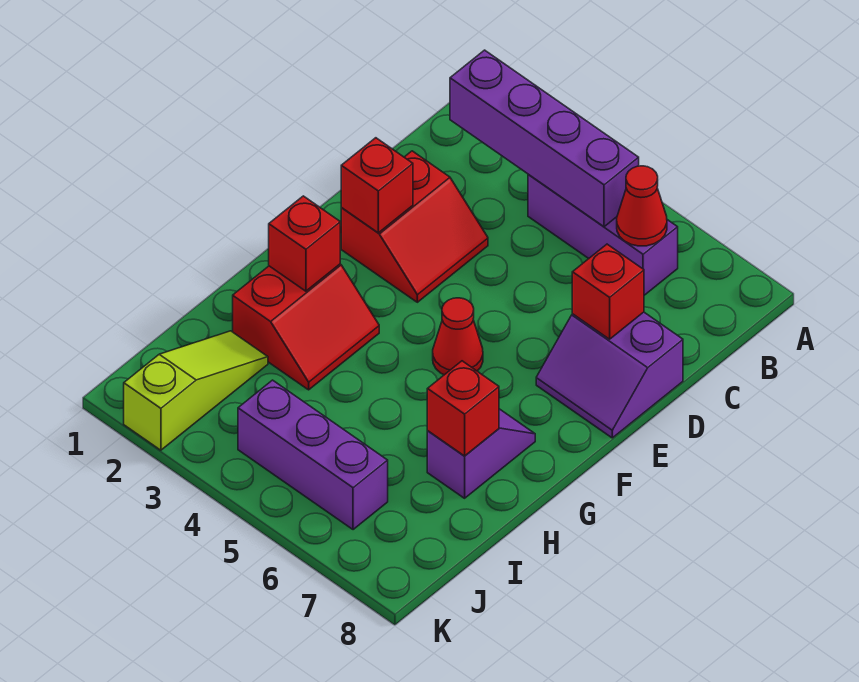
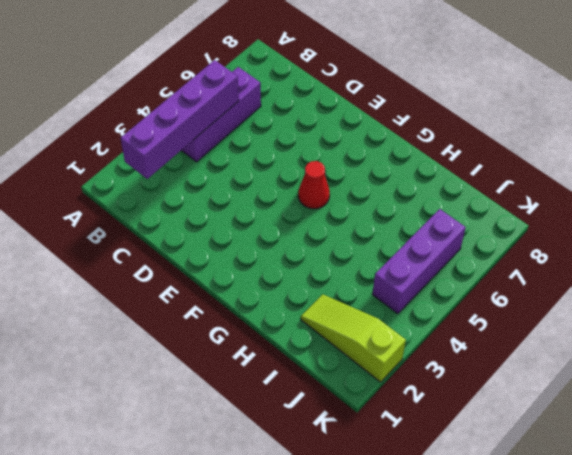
none -> red slope D2:E3 level 1 top 2
none -> purple slope D7:E8 level 1 top D
none -> red slope G2:H3 level 1 top 2

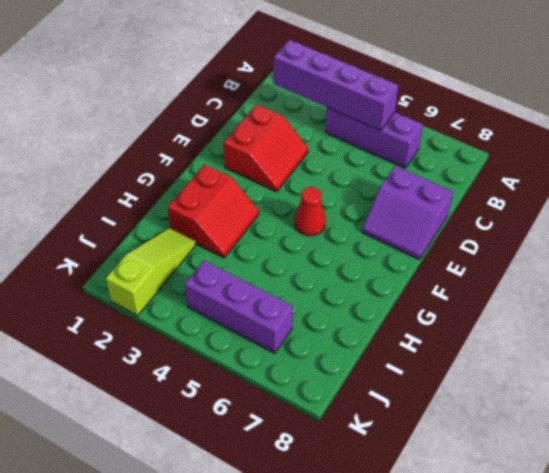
none -> purple slope G7:H7 level 1 top H
none -> red cone B6 level 2
none -> red brick D7 level 2

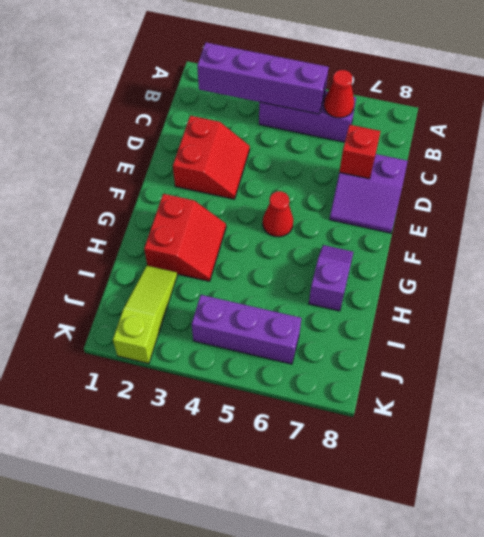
none -> red brick E2 level 2
none -> red brick G2 level 2
none -> red brick H7 level 2

